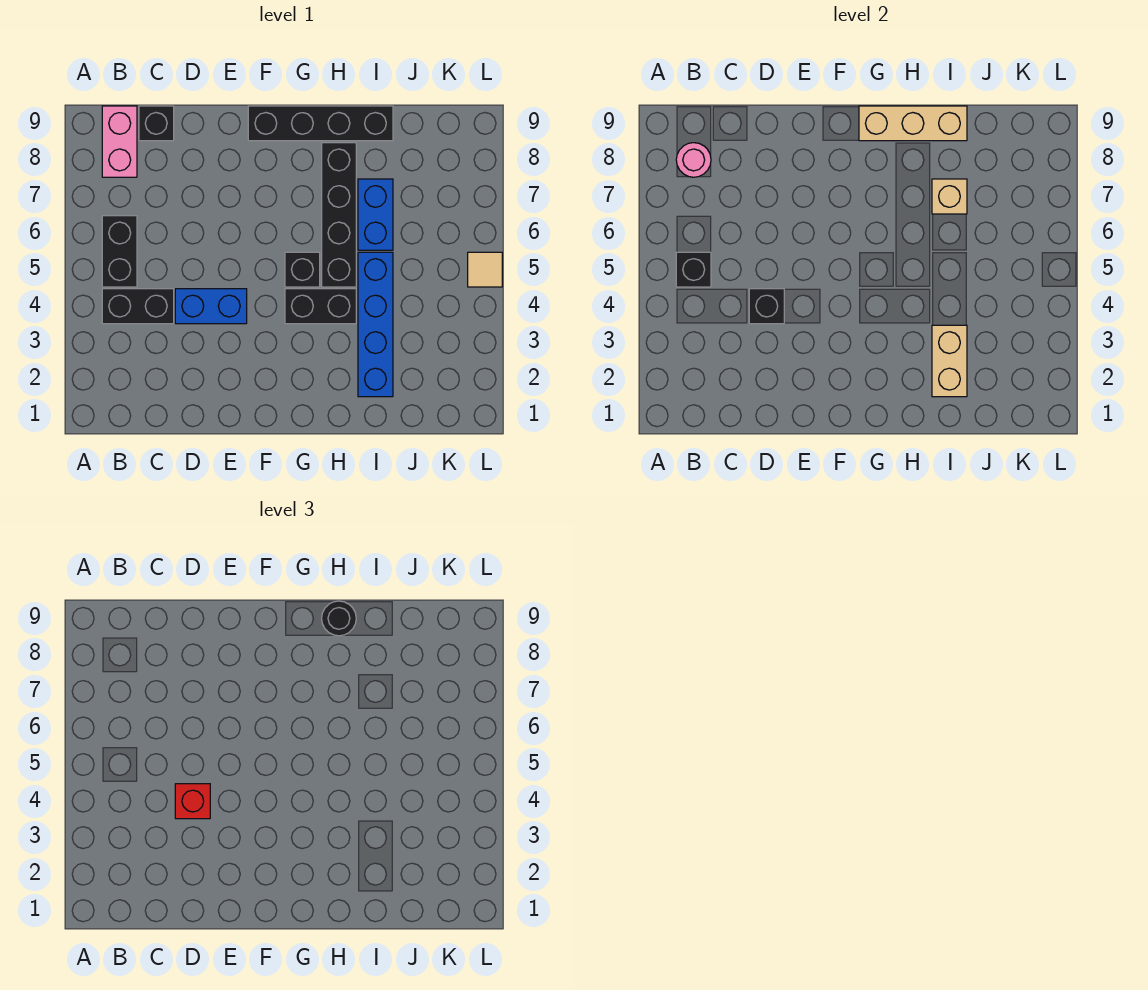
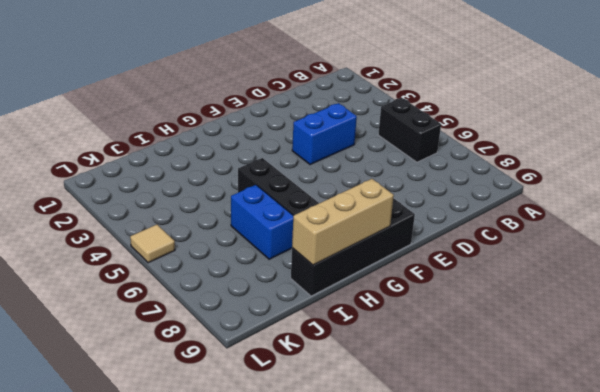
none -> black brick B4:C4 level 1
none -> pink brick B8:B9 level 1
none -> black brick C9 level 1

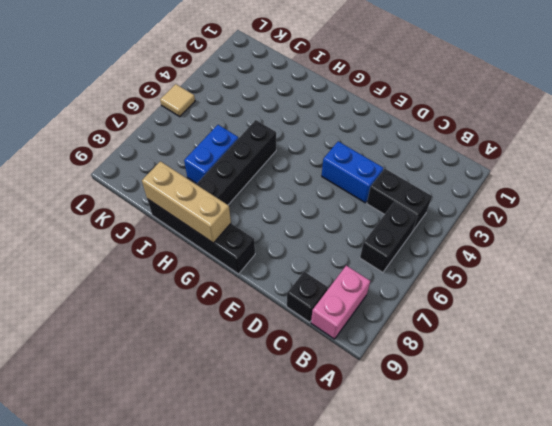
none -> black brick G4:H4 level 1
none -> black brick G5 level 1
none -> blue brick I2:I5 level 1

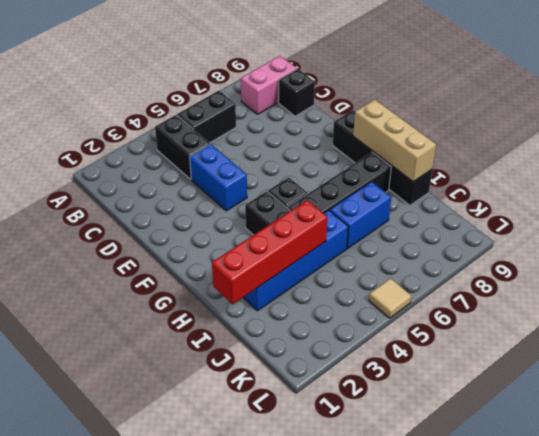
red brick I1:I4 level 2 -> tan brick I2:I3 level 2
none -> black brick B5 level 2
none -> pink round brick B8 level 2
none -> black brick D4 level 2

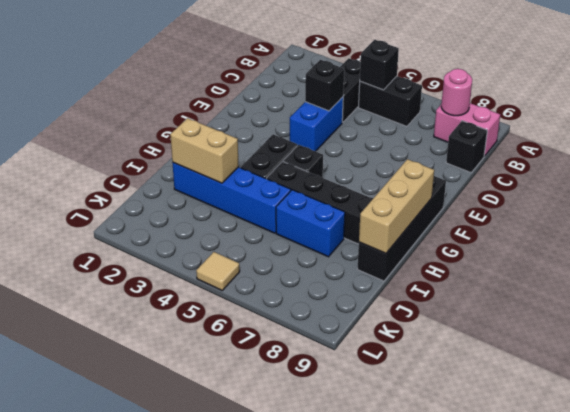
none -> tan brick I7 level 2
none -> red brick D4 level 3
none -> black round brick H9 level 3

